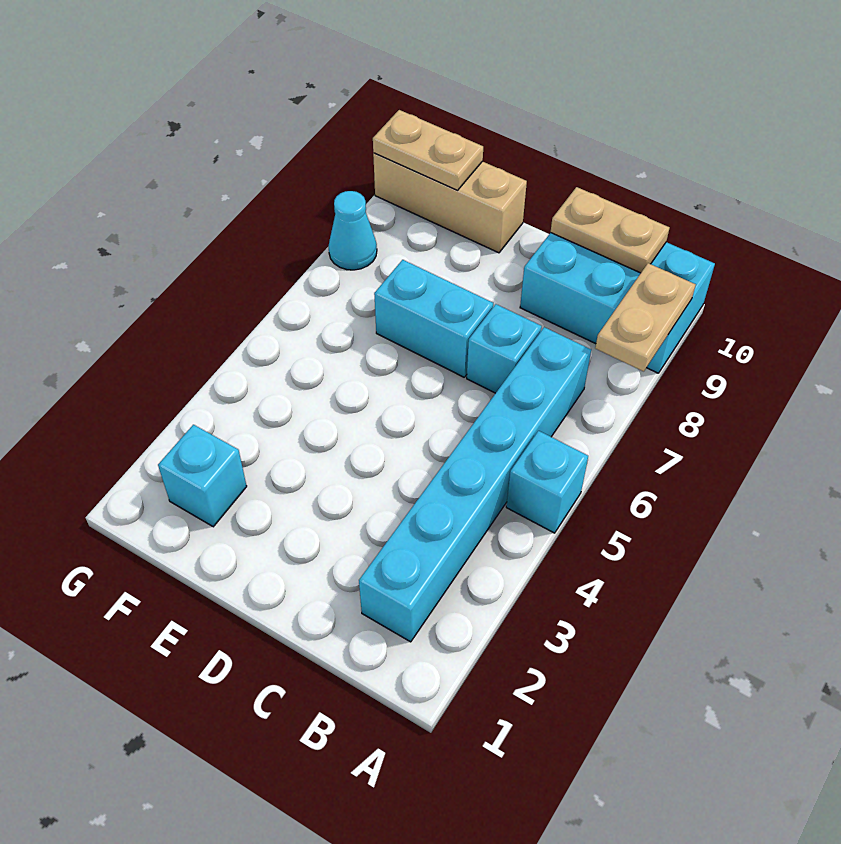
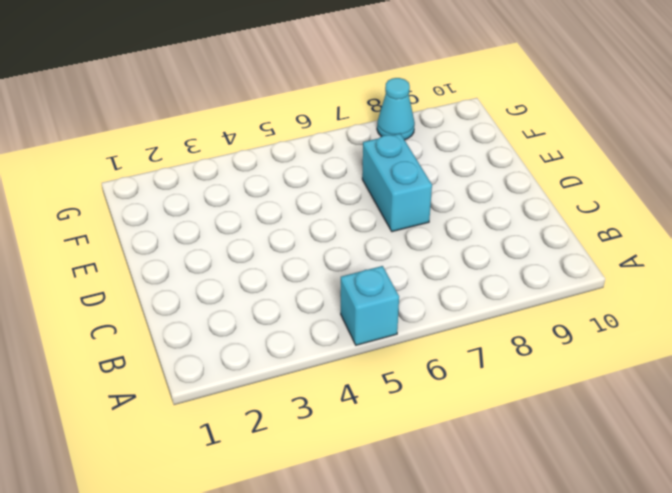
none -> cyan brick A9:C10 level 1
none -> cyan brick B2:B7 level 1

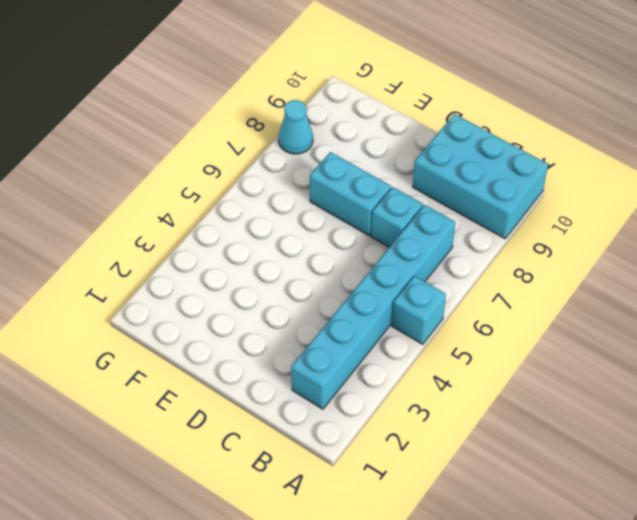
none -> tan brick E10:G10 level 1
none -> cyan brick F2 level 1

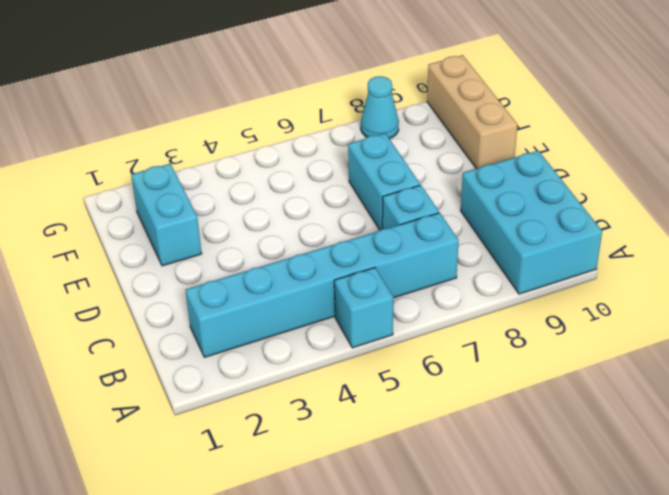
cyan brick E2:F2 level 1 -> cyan brick F2 level 1
none -> tan plate A8:A9 level 2
none -> tan plate B10:C10 level 2

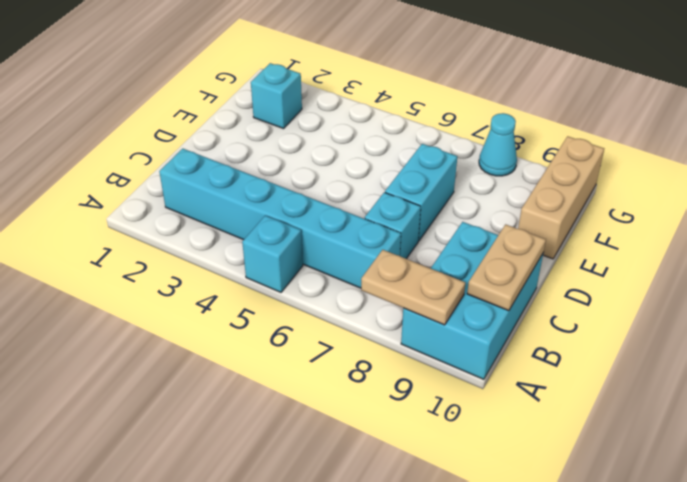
none -> tan plate F10:G10 level 2

